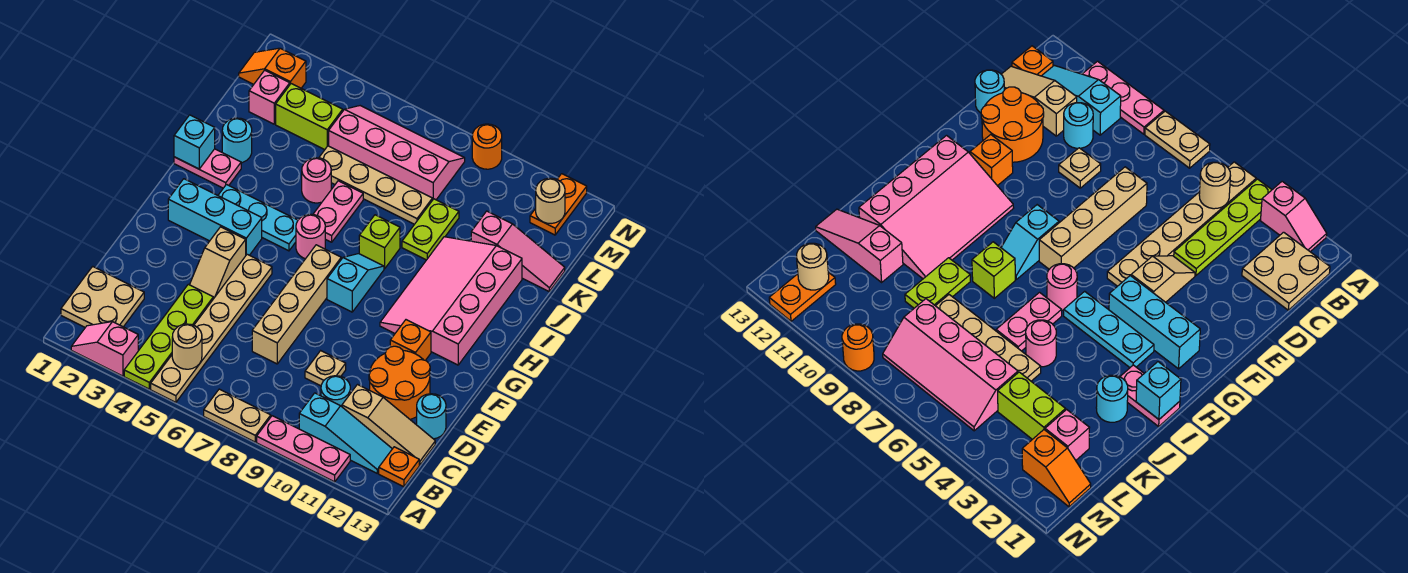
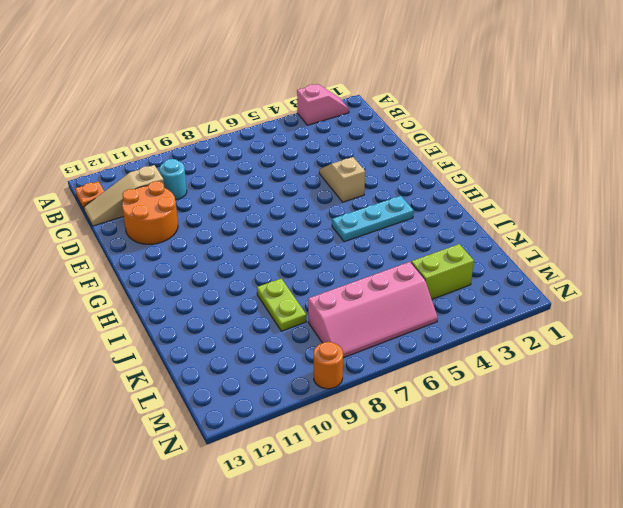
none -> lime plate A4:D4 level 1
none -> tan plate A5:F5 level 1
none -> tan plate A7:A8 level 1
none -> pink plate A9:A11 level 1

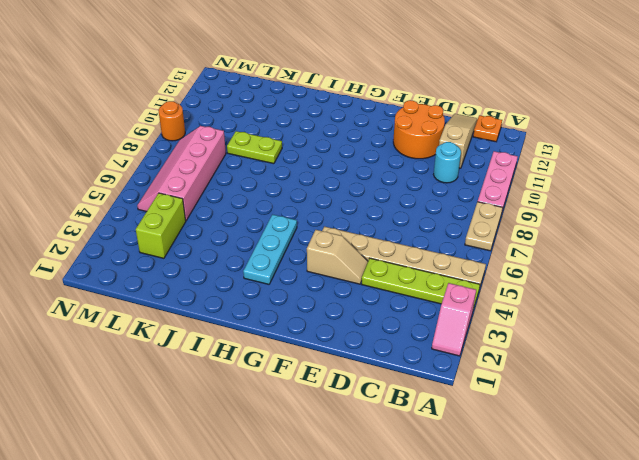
none -> tan plate B1:C2 level 1
none -> cyan slope B10:B12 level 1 top 10
none -> tan brick D7:G7 level 1
none -> tan plate D9 level 1

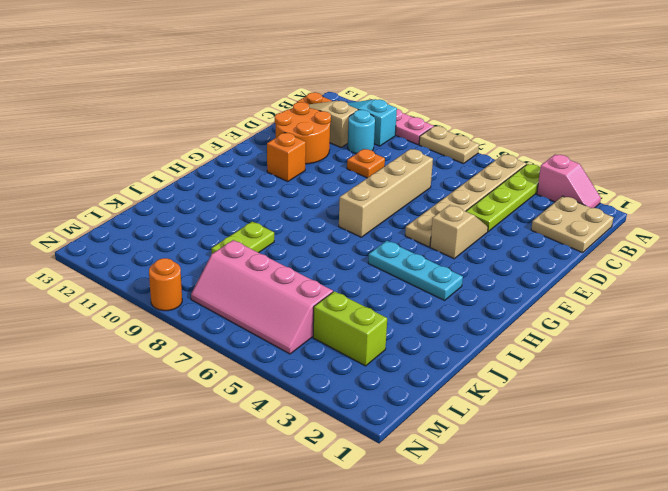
orange plate D9 level 1 -> tan plate D9 level 1
none -> cyan round brick D13 level 1
none -> cyan brick G2:G4 level 1
none -> cyan slope G8:H8 level 1 top G
none -> pink slope G10:J12 level 1 top 12

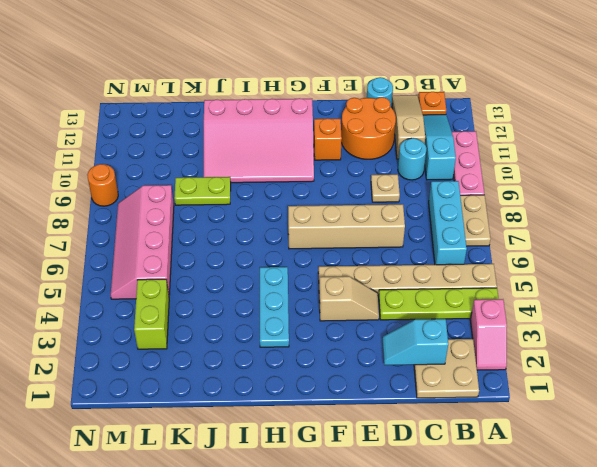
cyan brick B6:B8 level 1 -> cyan brick G2:G4 level 1
cyan slope C2:D2 level 2 top C -> cyan slope G8:H8 level 1 top G
none -> pink round brick H6 level 1
none -> pink plate I1:I2 level 1
none -> pink plate I6:J6 level 1
none -> lime brick I8 level 1

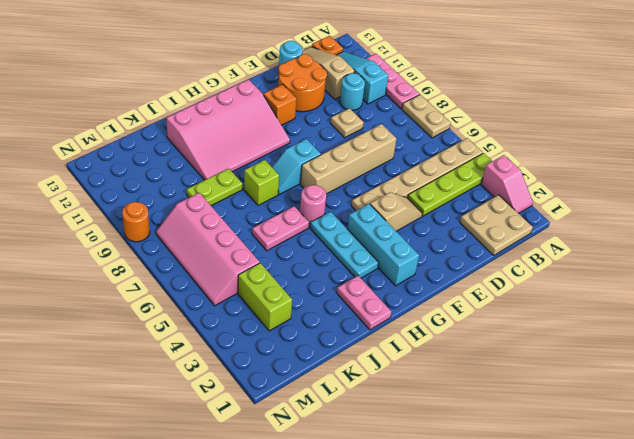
none -> cyan round brick J2 level 1
none -> pink round brick J5 level 1
none -> tan plate K5:K8 level 1
none -> pink slope K11:K13 level 1 top 11

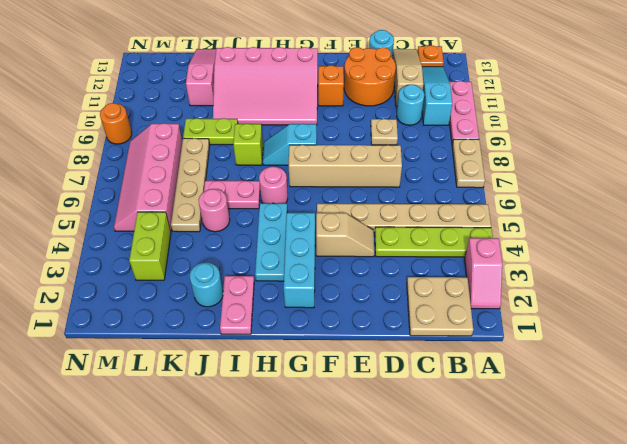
none -> pink brick L2 level 1
none -> orange slope M1:M2 level 1 top 2
none -> orange plate M12:N12 level 1
none -> tan round brick B5 level 2

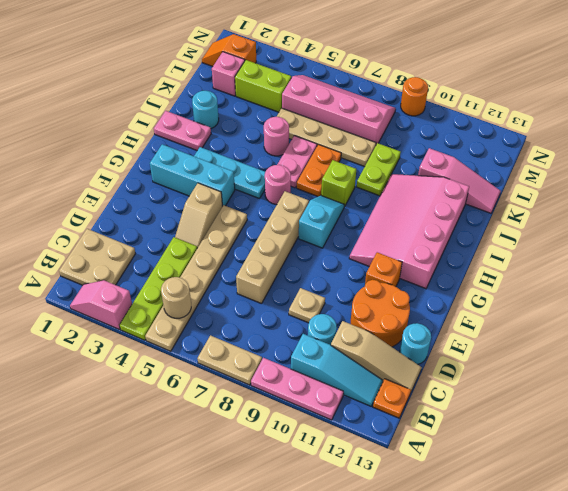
orange plate I7:J7 level 1 -> orange plate M12:N12 level 1
none -> cyan brick I1 level 2
none -> tan round brick M12 level 2

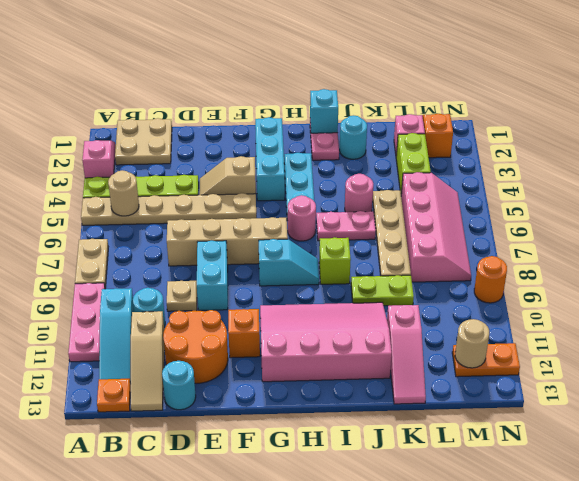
cyan brick E8:E9 level 1 -> none

